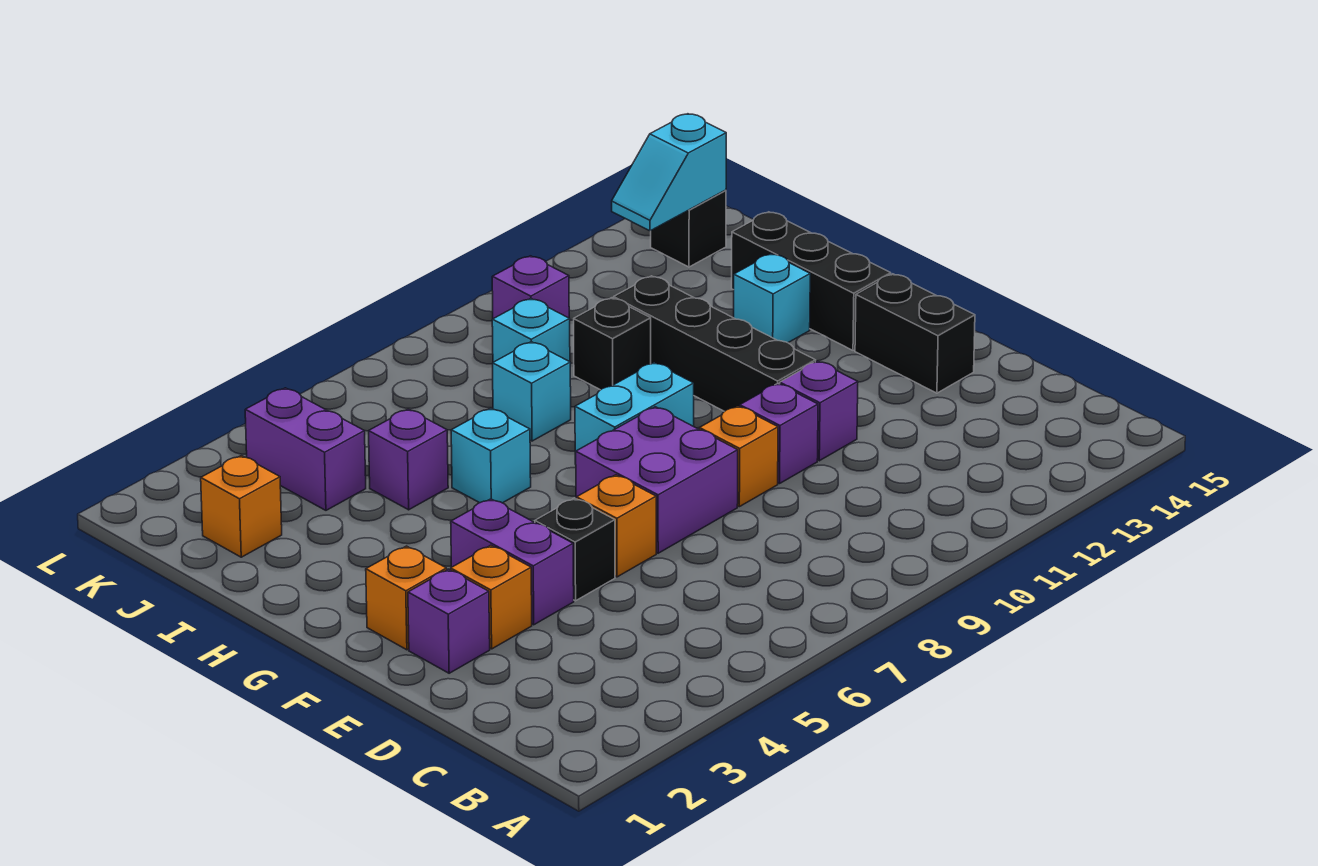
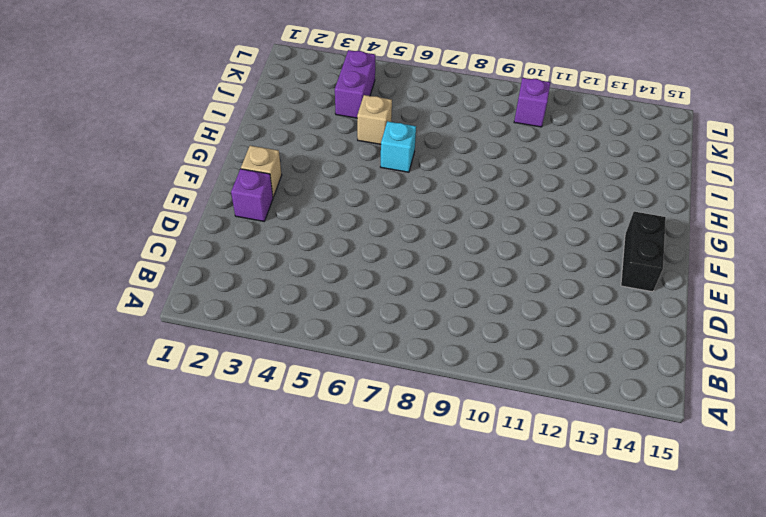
tan brick F2 level 1 -> orange brick F2 level 1
tan brick I5 level 1 -> purple brick I5 level 1
none -> orange brick E3 level 1
none -> purple brick E4:F4 level 1
none -> black brick E5 level 1

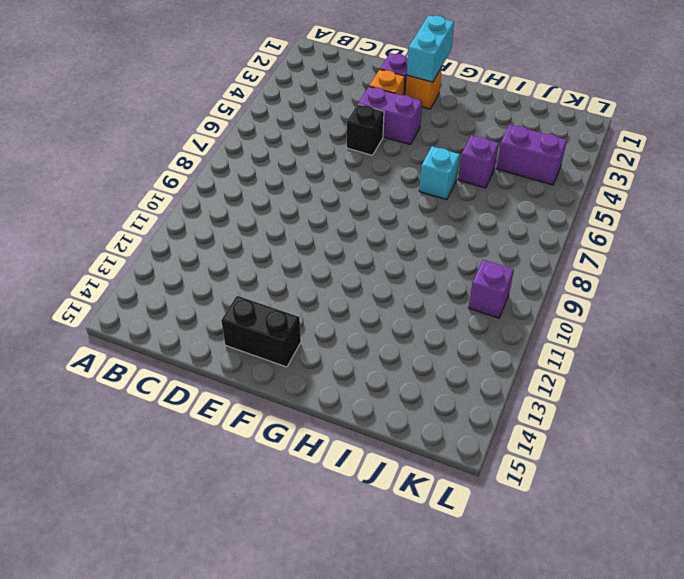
cyan brick F1:F2 level 2 -> cyan brick G8:G9 level 1
none -> orange brick E6 level 1
none -> purple brick E7:F8 level 1
none -> orange brick E9 level 1

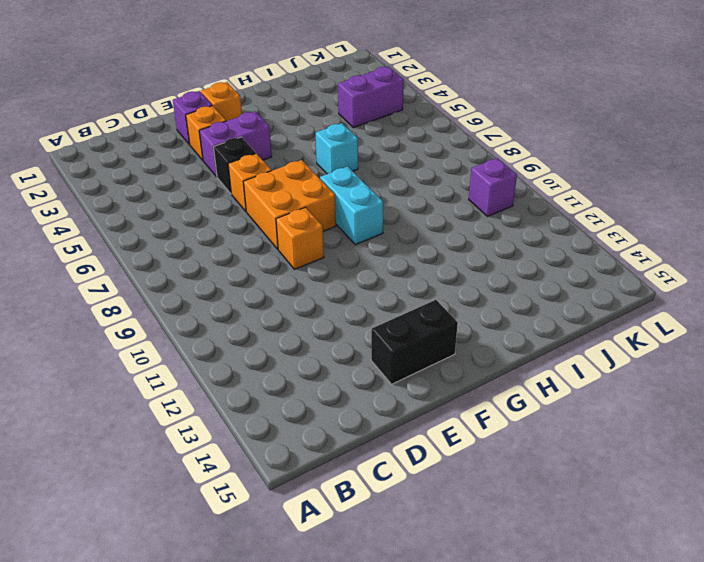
orange brick E7:F8 level 1 -> purple brick E7:F8 level 1
none -> purple brick E10 level 1
none -> purple brick E11 level 1
none -> black brick F11:I11 level 1

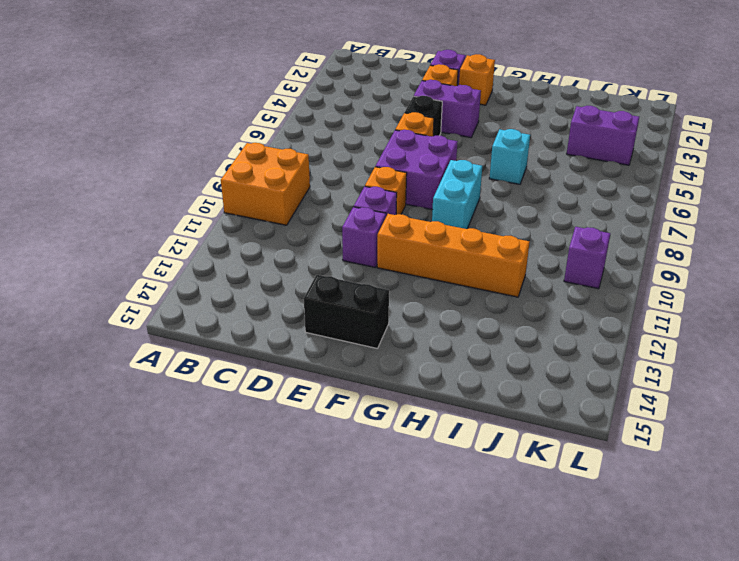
orange brick A9:B10 level 1 -> none
orange brick F11:I11 level 1 -> black brick F11:I11 level 1
none -> black brick G14:I14 level 1
none -> cyan brick H13 level 1
none -> purple brick I5 level 1

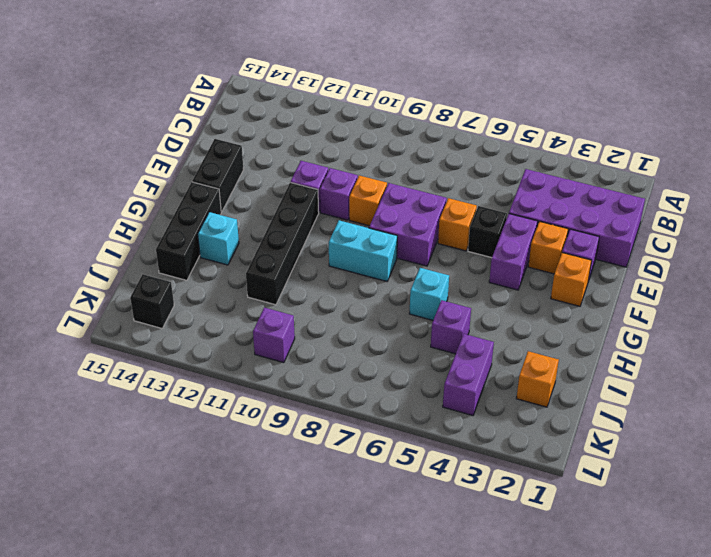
purple brick C1:D4 level 1 -> none
none -> cyan brick I8 level 1
none -> black brick I10 level 1
none -> cyan brick J9 level 1

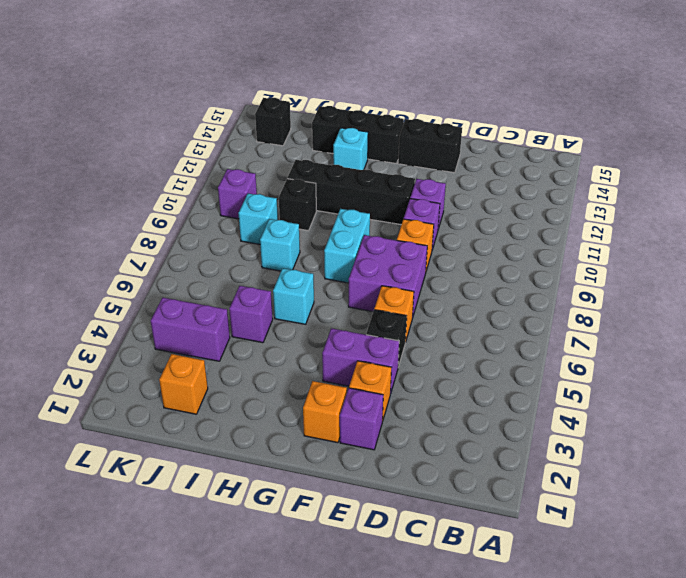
none -> cyan slope K13:K14 level 2 top 14

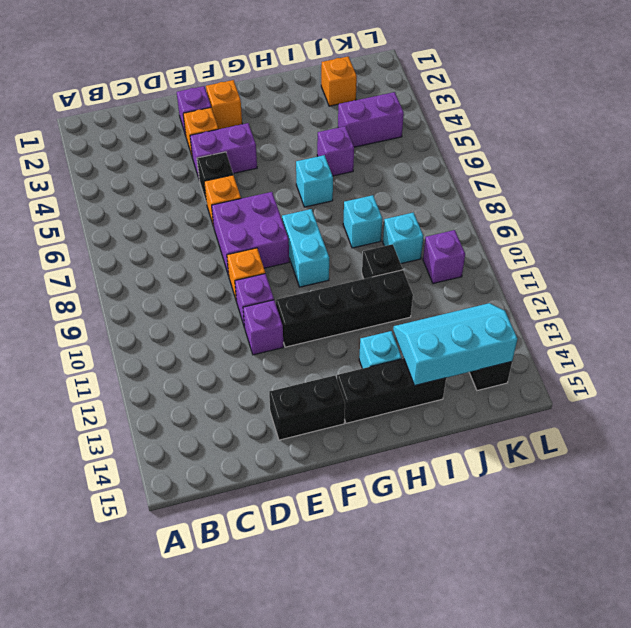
cyan slope I13:K14 level 2 top 14 -> cyan slope K13:K14 level 2 top 14

